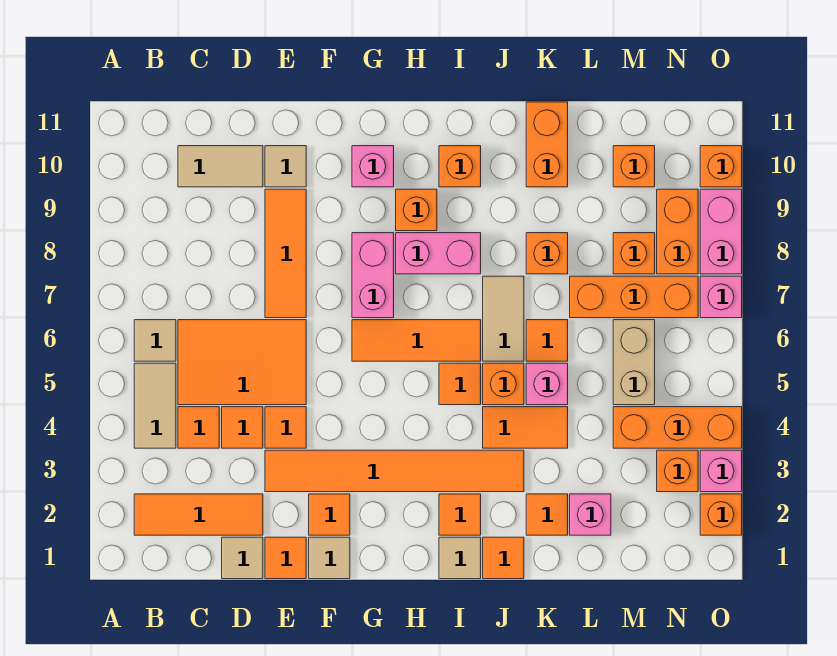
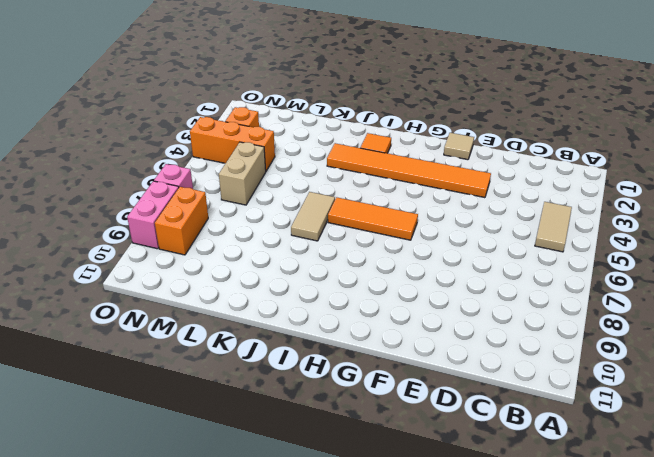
none -> orange tile B2:D2 level 1
none -> tan tile B6 level 1
none -> orange tile C4 level 1
none -> orange tile C5:E6 level 1

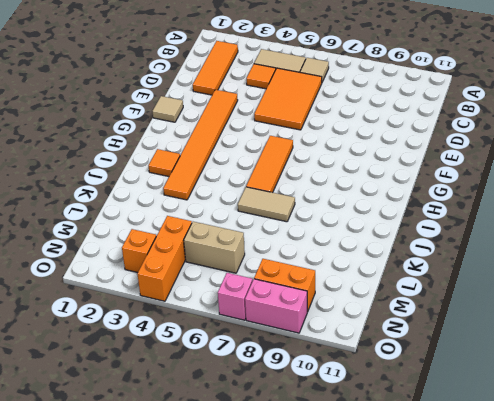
none -> tan tile C10:D10 level 1
none -> tan tile D1 level 1
none -> orange tile D4 level 1
none -> orange tile E1 level 1

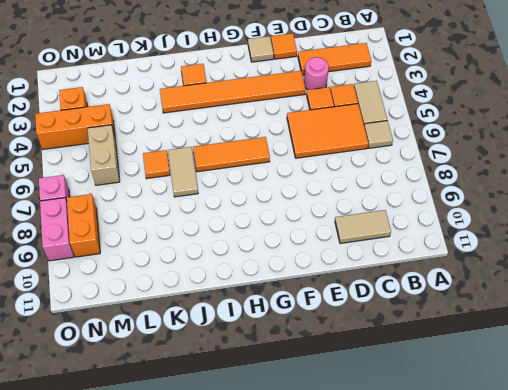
pink round brick D3 level 1 -> none
none -> tan tile D1 level 1
none -> orange tile E4 level 1
none -> orange tile E7:E9 level 1
none -> tan tile E10 level 1

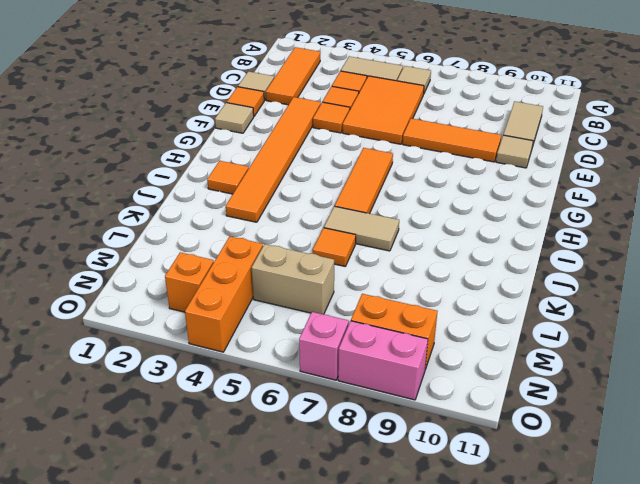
none -> orange tile F2 level 1
none -> pink brick G7:G8 level 1
none -> pink brick G10 level 1
none -> pink brick H8:I8 level 1

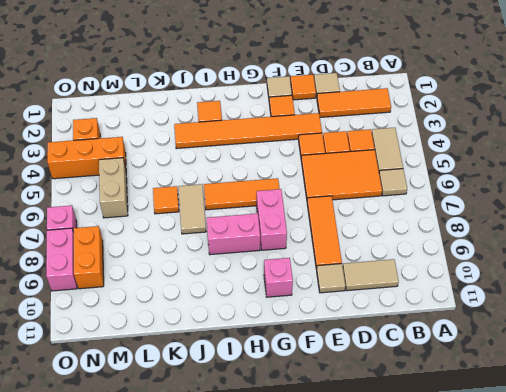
none -> orange brick H9 level 1
none -> tan tile I1 level 1
none -> orange tile I5 level 1
none -> orange brick I10 level 1

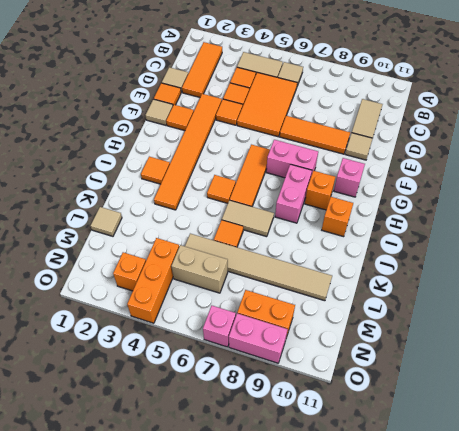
tan tile L1 level 1 -> tan tile I1 level 1
tan tile L5:L10 level 1 -> orange brick L7:N7 level 1
none -> orange tile J1 level 1
none -> orange tile J4:K4 level 1
none -> orange brick J5 level 1
none -> orange tile K2 level 1

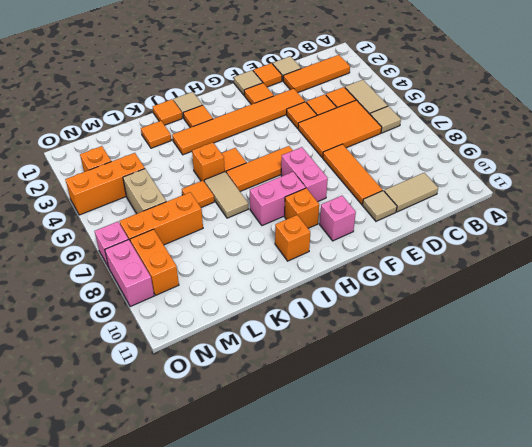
none -> orange tile J4:K4 level 1
none -> pink brick K5 level 1
none -> orange brick K8 level 1
none -> orange brick K10:K11 level 1

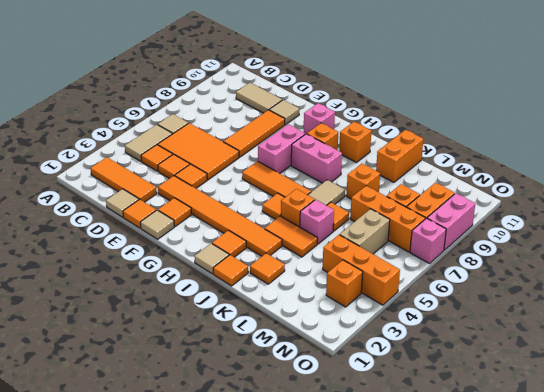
none -> pink brick L2 level 1
none -> orange brick M10 level 1
none -> orange brick O2 level 1
none -> pink brick O3 level 1

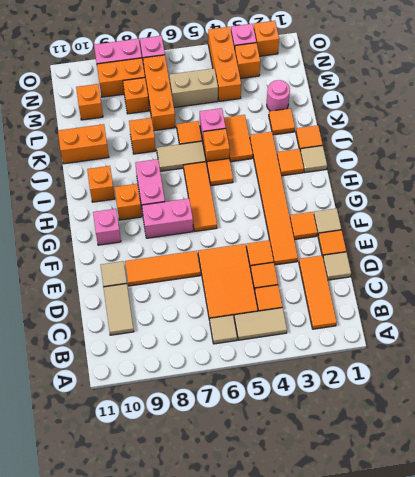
pink round brick L2 level 1 -> pink brick L2 level 1
none -> orange brick O10 level 1

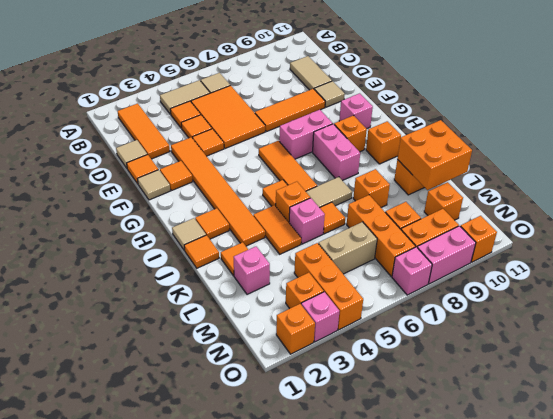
orange brick K10:L11 level 2 -> none

